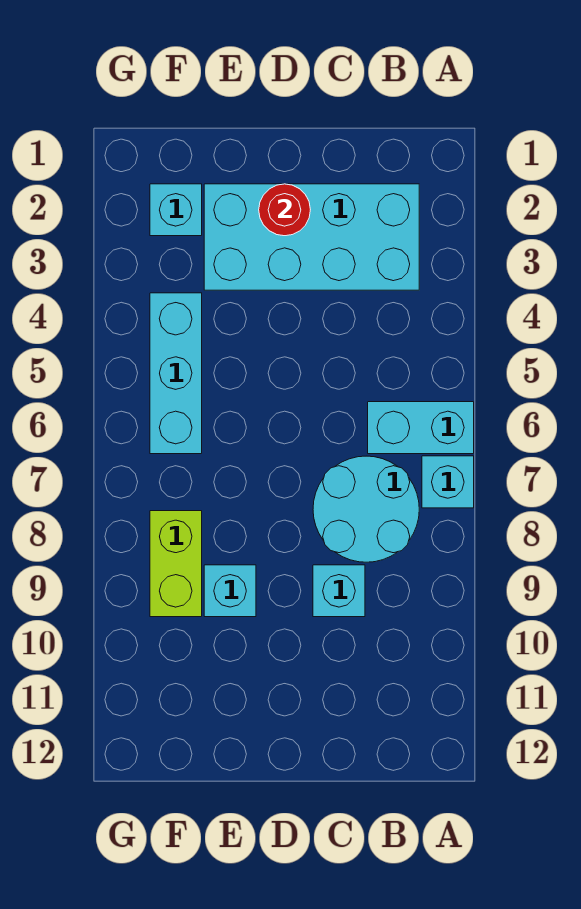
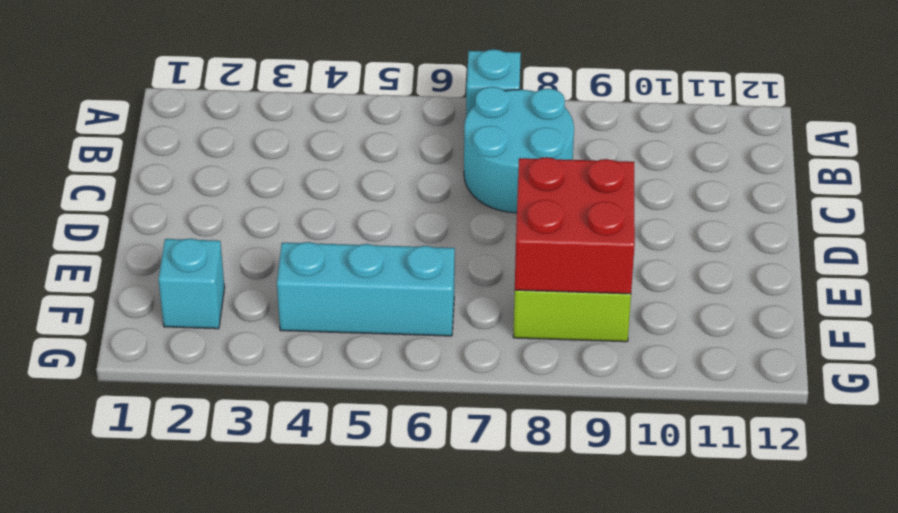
red brick E8:F9 level 2 -> none
none -> cyan brick A6:B6 level 1
none -> cyan brick B2:E3 level 1

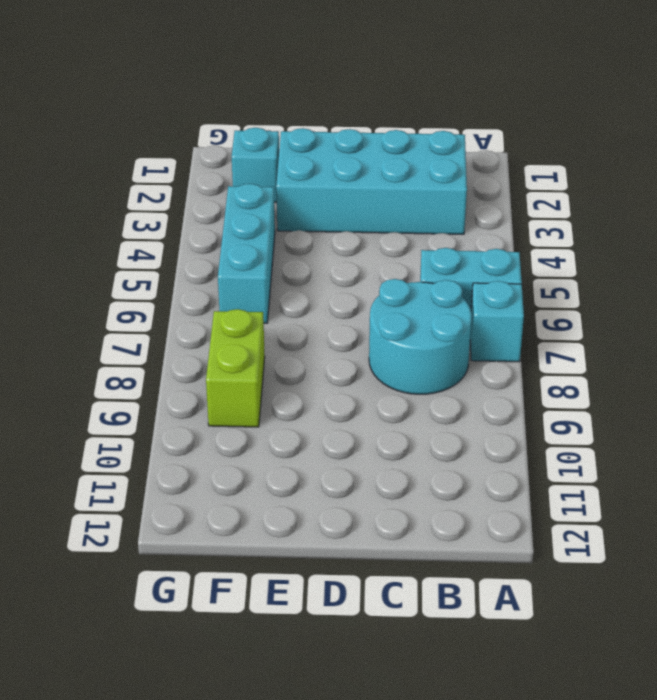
none -> cyan brick C9 level 1
none -> cyan brick E9 level 1

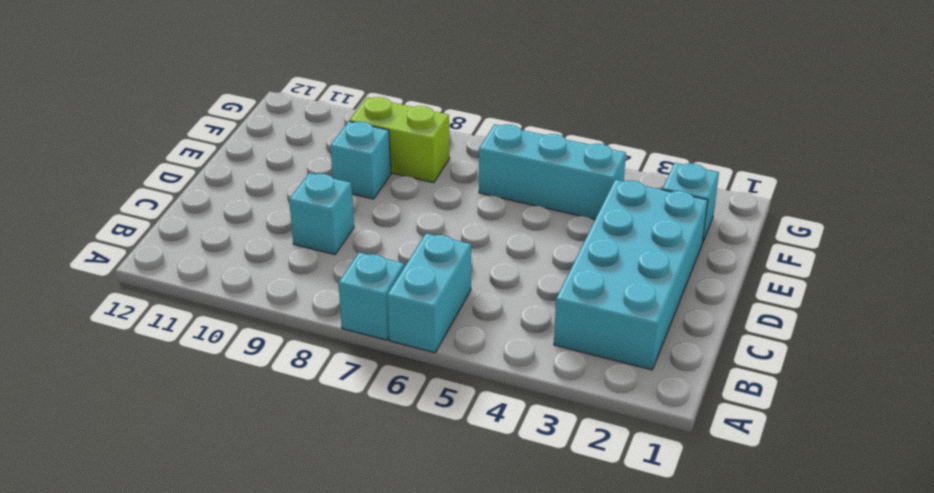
none -> cyan round brick B7:C8 level 1
none -> red round brick D2 level 2

